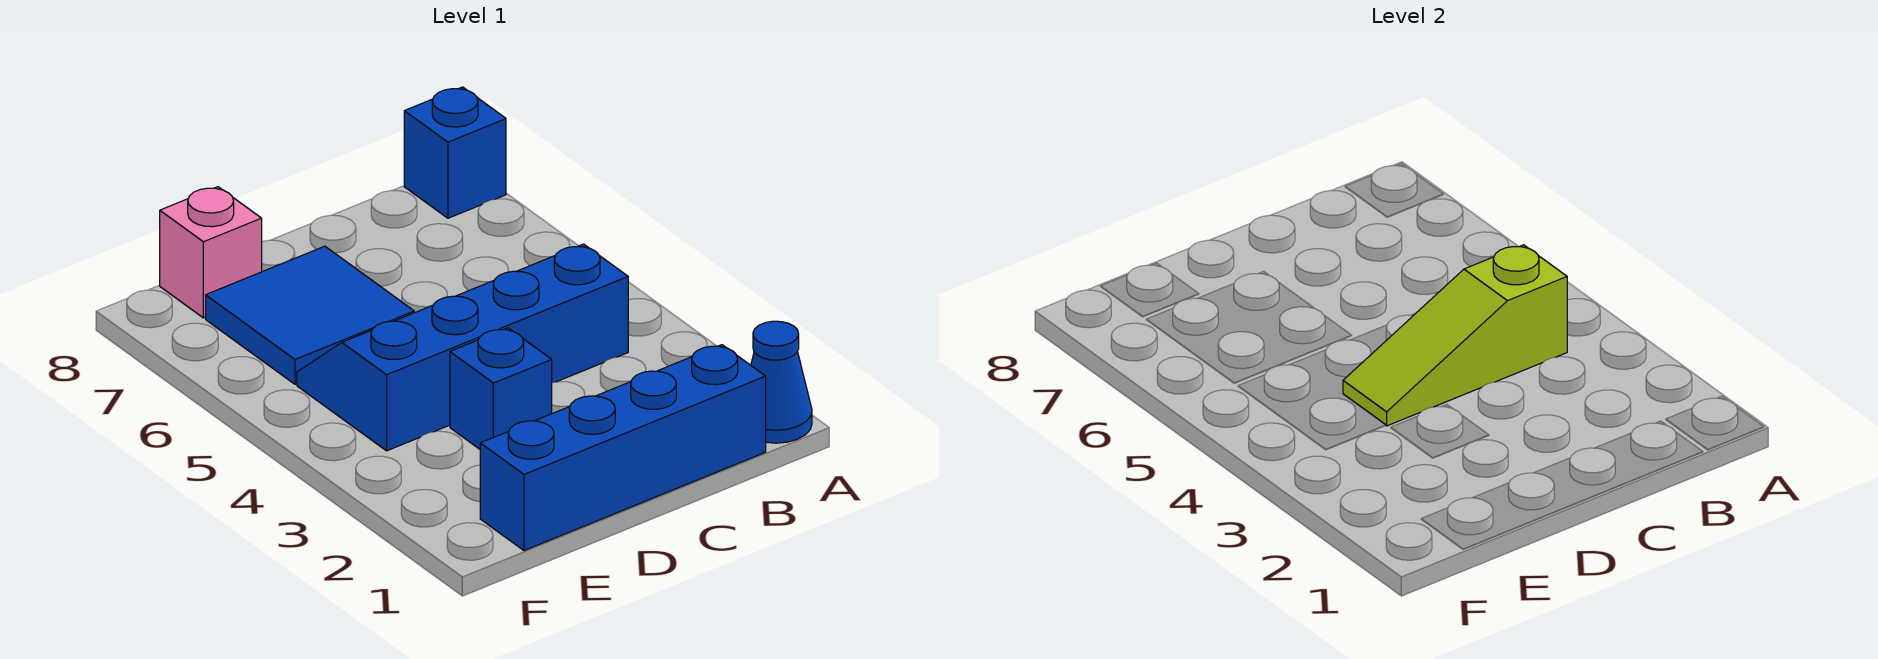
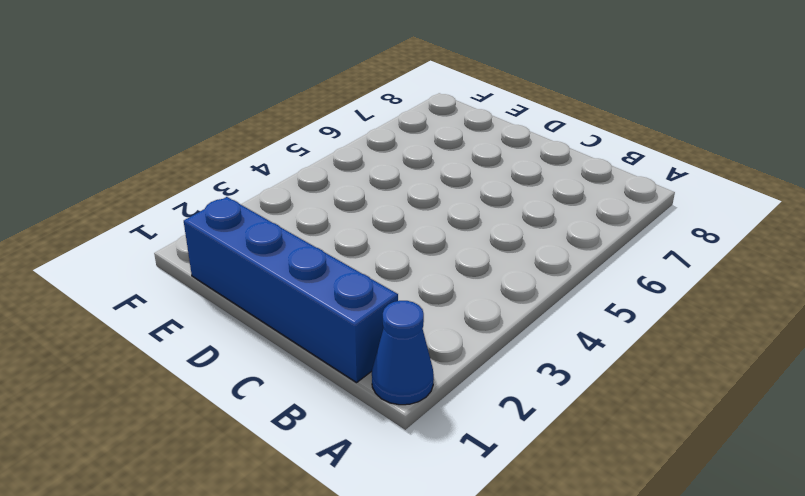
none -> blue brick A8 level 1
none -> blue slope B4:E5 level 1 top 4

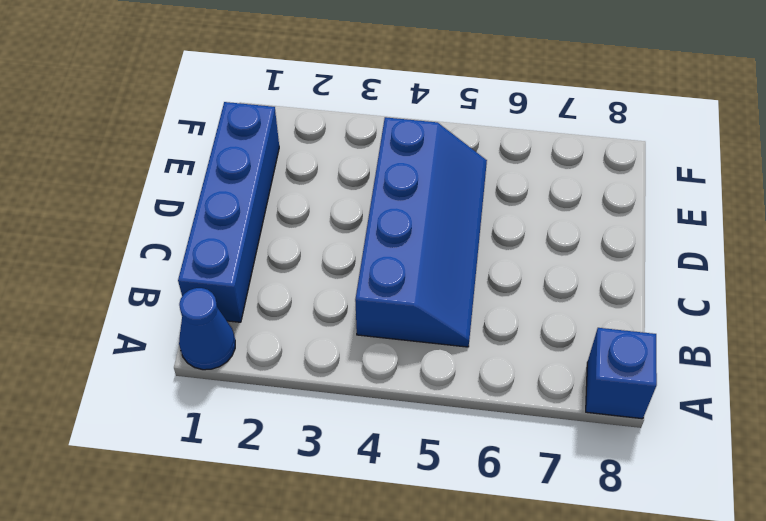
none -> blue brick D3 level 1
none -> blue tile D6:E7 level 1

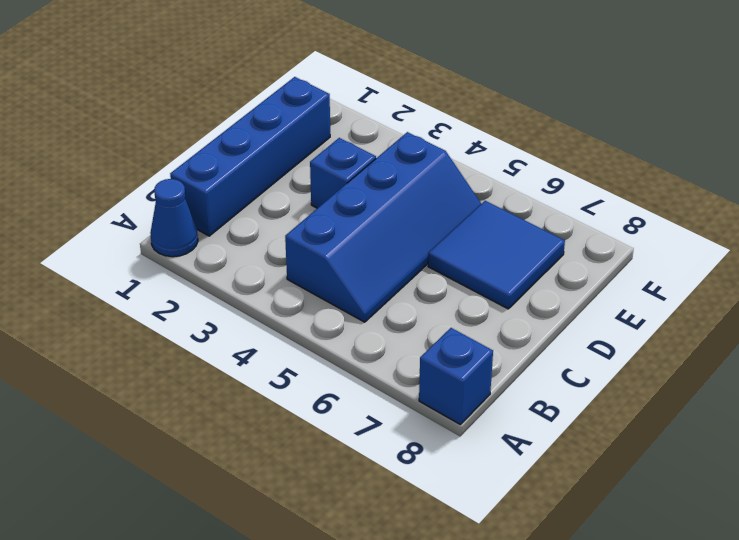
none -> pink brick E8 level 1
none -> lime slope B4:D4 level 2 top B

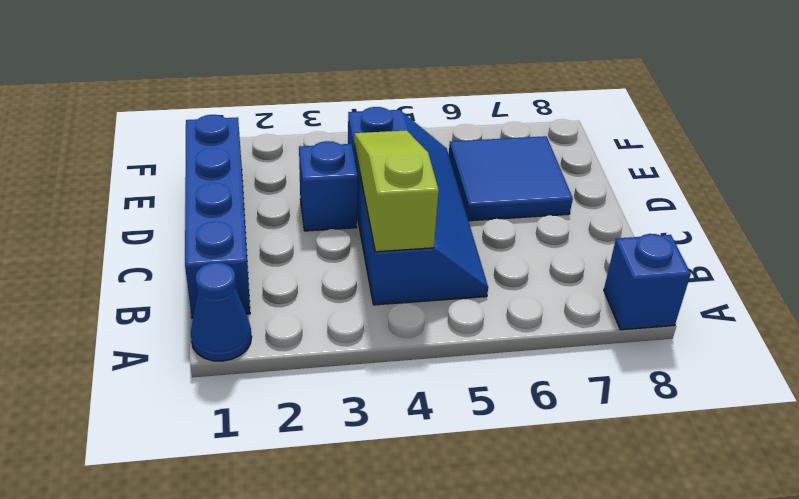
none -> pink brick E8 level 1

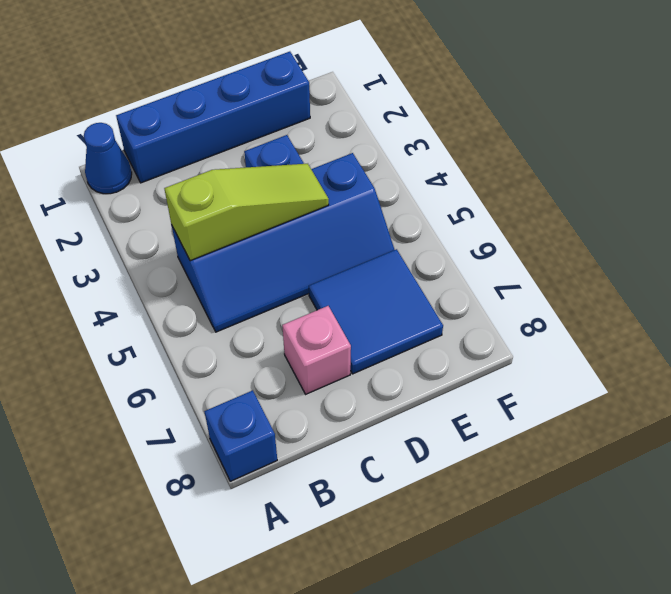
pink brick C7 level 1 -> pink brick E8 level 1

